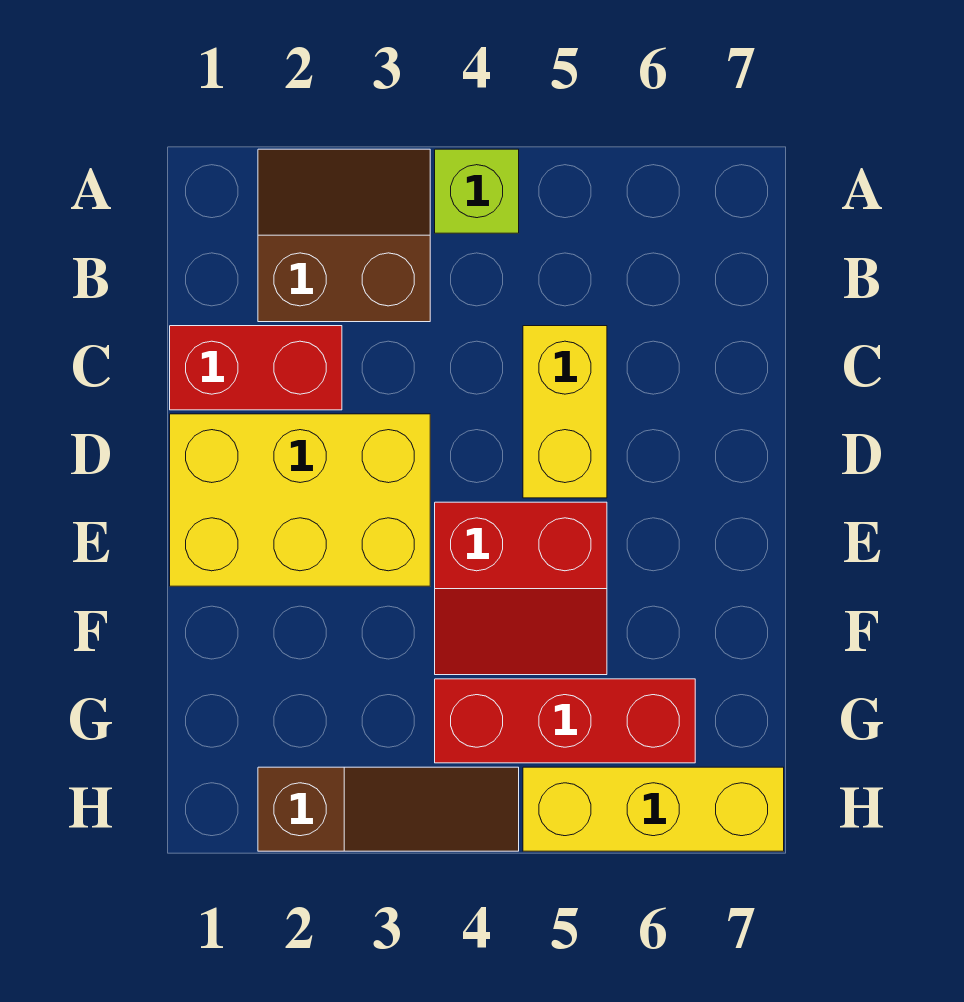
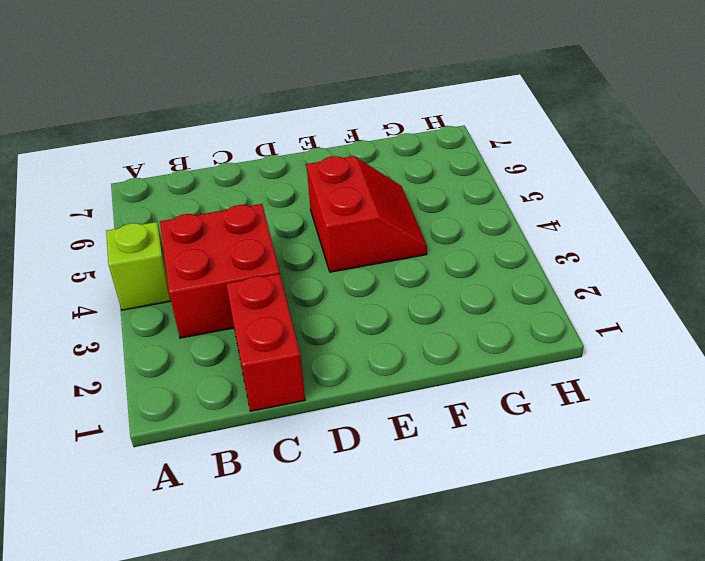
red brick B3:C4 level 1 -> brown slope A2:B3 level 1 top B
none -> yellow brick C5:D5 level 1
none -> yellow brick D1:E3 level 1

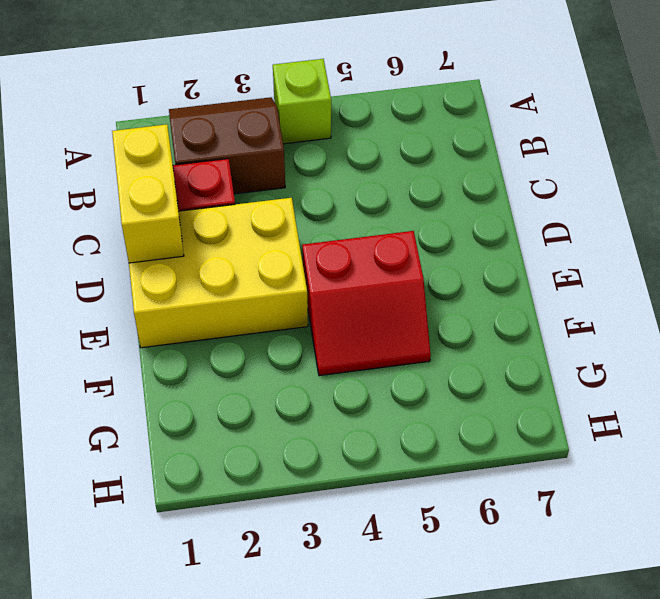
yellow brick C1:D1 level 2 -> yellow brick C5:D5 level 1
none -> red brick G4:G6 level 1
none -> brown slope H2:H4 level 1 top 2

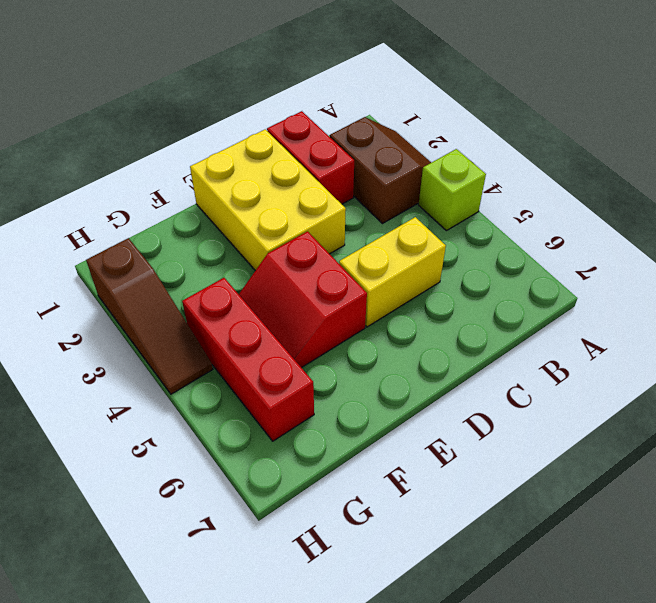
none -> yellow brick H5:H7 level 1

